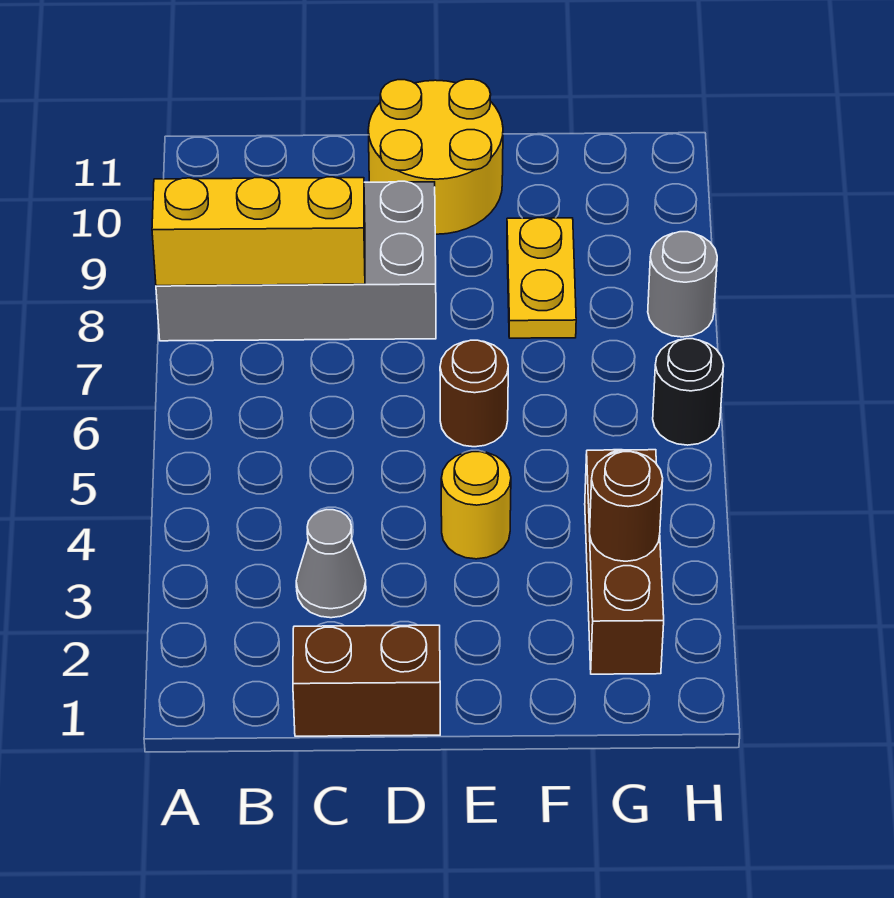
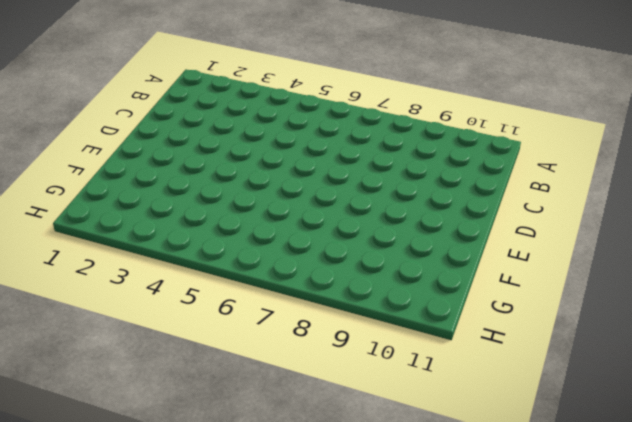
none -> grey brick A8:D9 level 1
none -> brown brick C1:D1 level 1
none -> grey cone C3 level 1

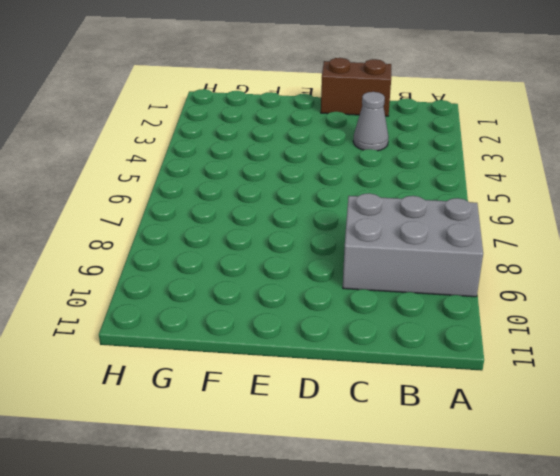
grey brick A8:C9 level 1 -> grey brick A8:D9 level 1
none -> yellow round brick D10:E11 level 1
none -> yellow round brick E4 level 1
none -> brown round brick E6 level 1

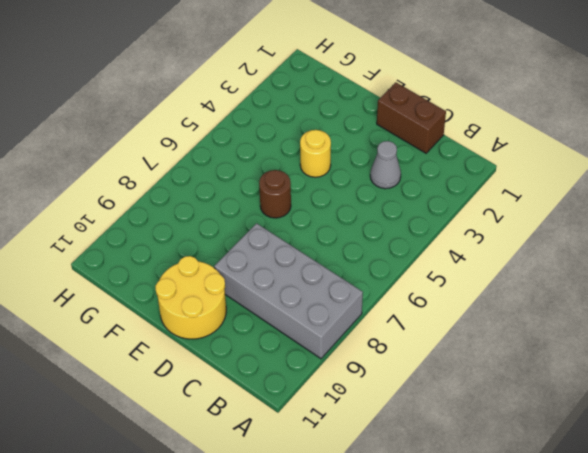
none -> yellow plate F8:F9 level 1
none -> brown brick G2:G4 level 1
none -> black round brick H6 level 1

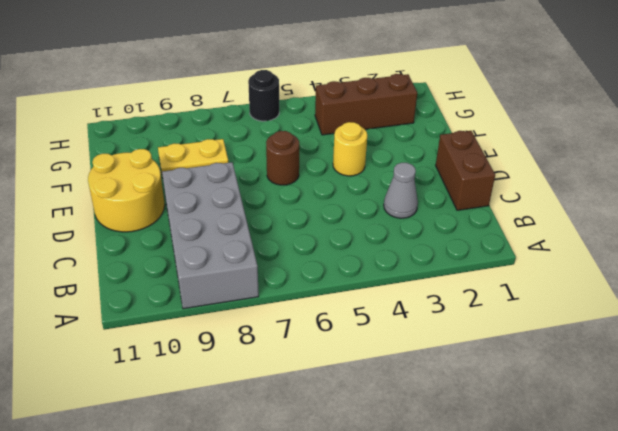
none -> grey round brick H8 level 1
none -> yellow brick A8:C8 level 2
none -> brown round brick G3 level 2

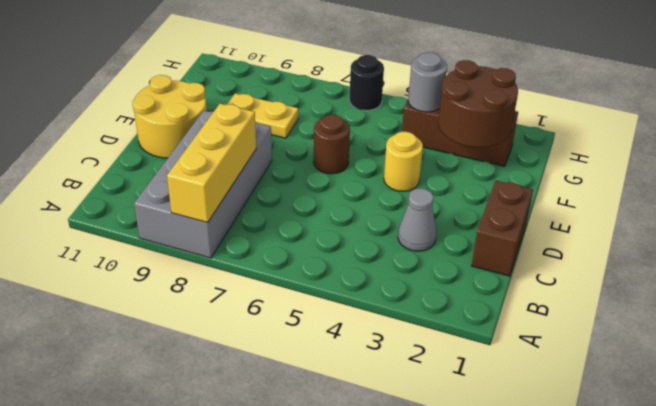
brown round brick F2:G3 level 2 -> brown round brick G3 level 2
grey round brick G4 level 2 -> grey round brick H8 level 1

